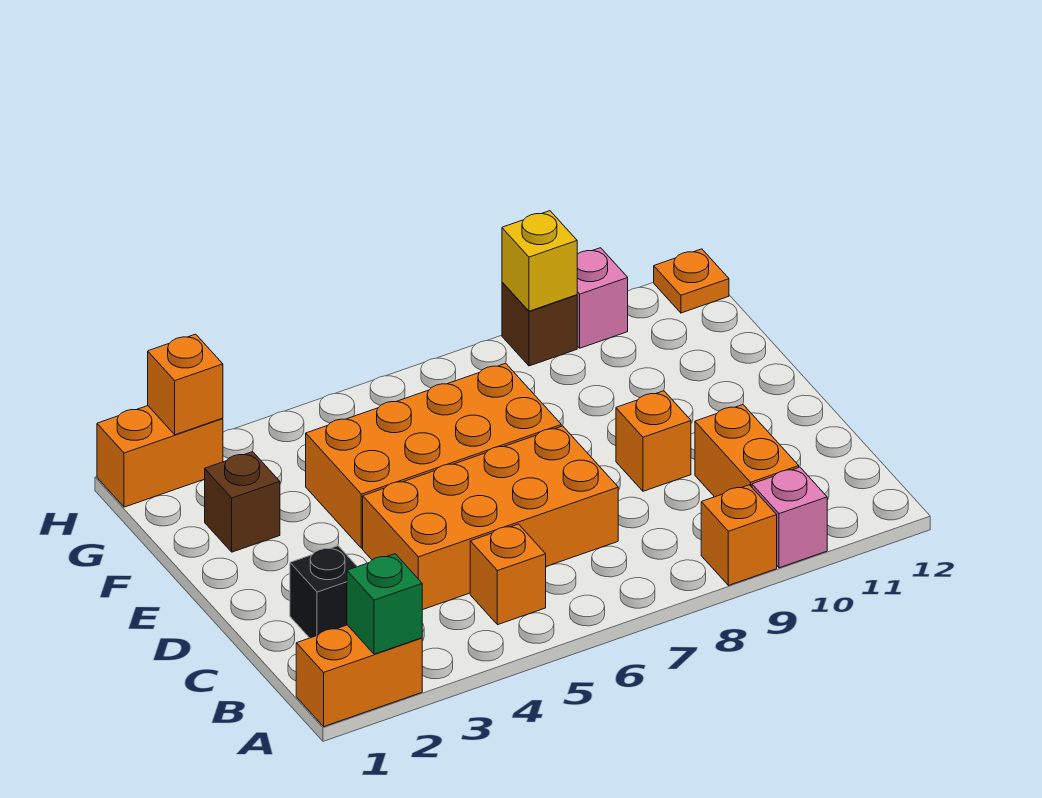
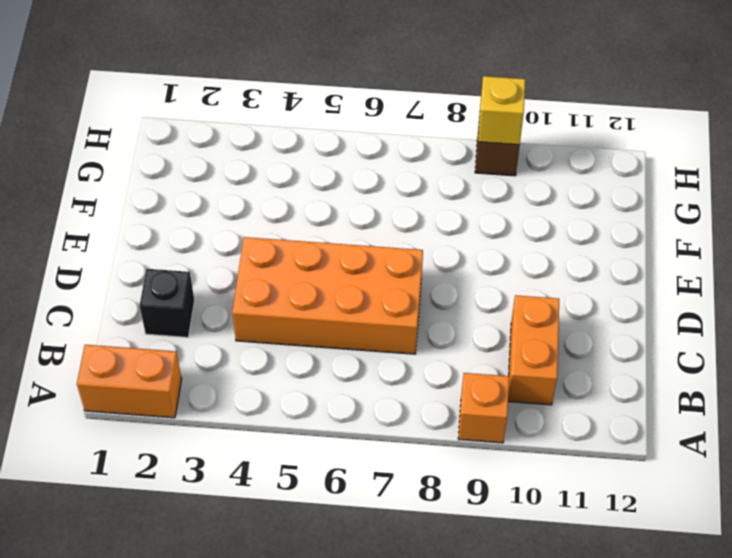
none -> pink brick A10 level 1
none -> orange brick B5 level 1
none -> orange brick D9 level 1

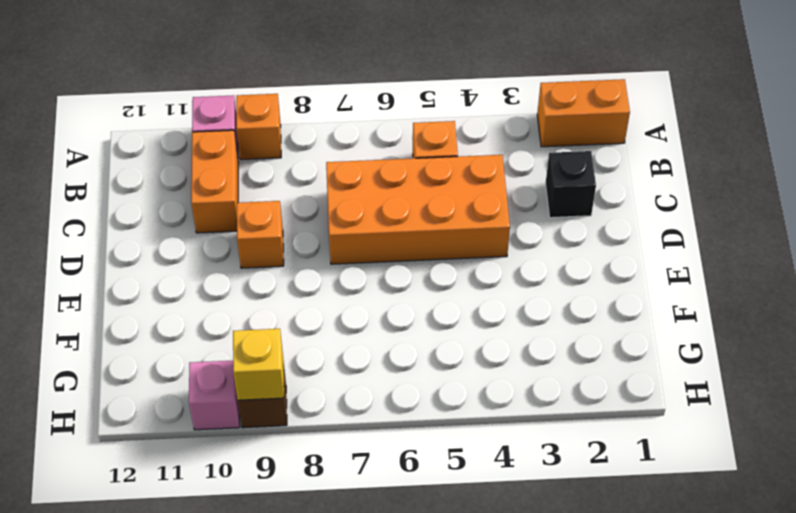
none -> orange brick E4:F7 level 1
none -> brown brick F2 level 1
none -> orange brick H1:H2 level 1

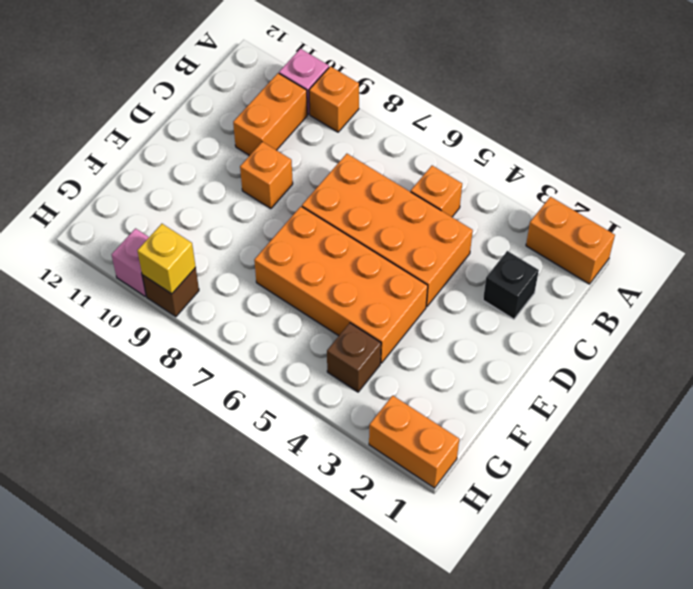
brown brick G4 level 1 -> brown brick F2 level 1
none -> orange plate H12 level 1
none -> green brick A2 level 2
none -> orange brick H2 level 2

